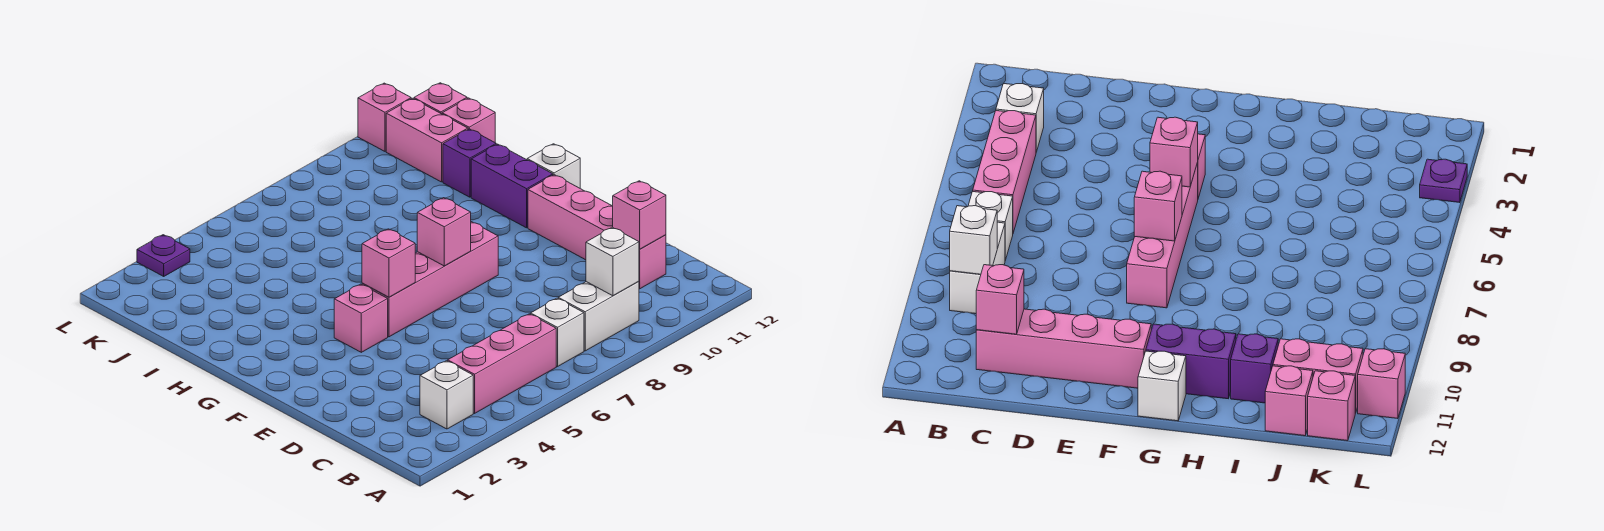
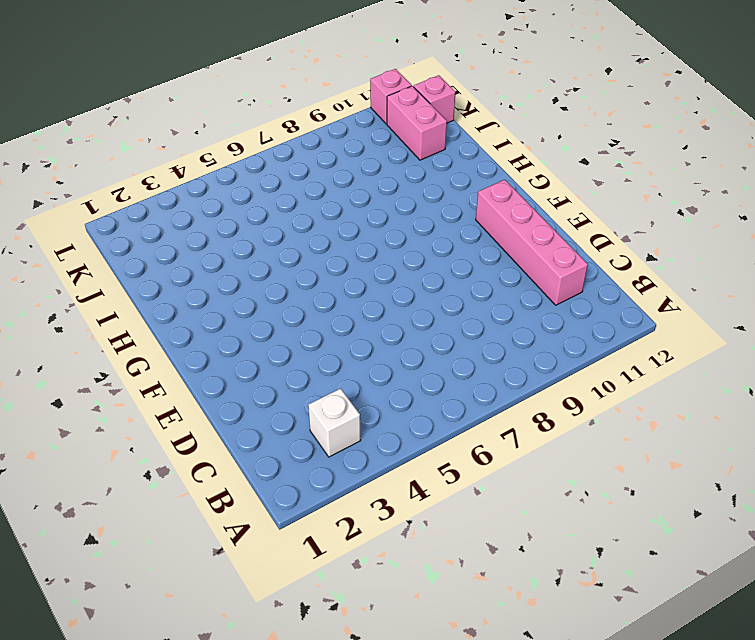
none -> pink brick B4:B6 level 1
none -> white brick B7 level 1
none -> white brick B8:B9 level 1

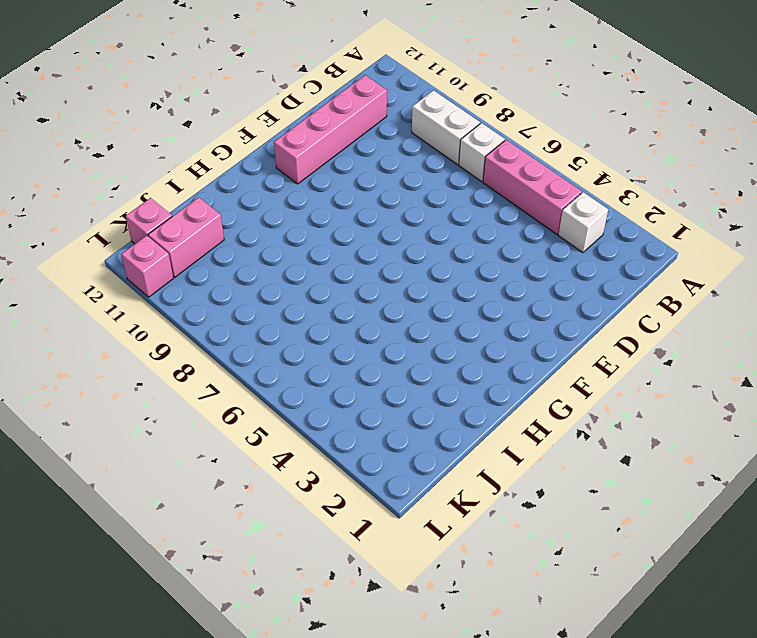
none -> pink brick F4 level 1
none -> pink brick F5:F8 level 1
none -> purple brick G11:H11 level 1

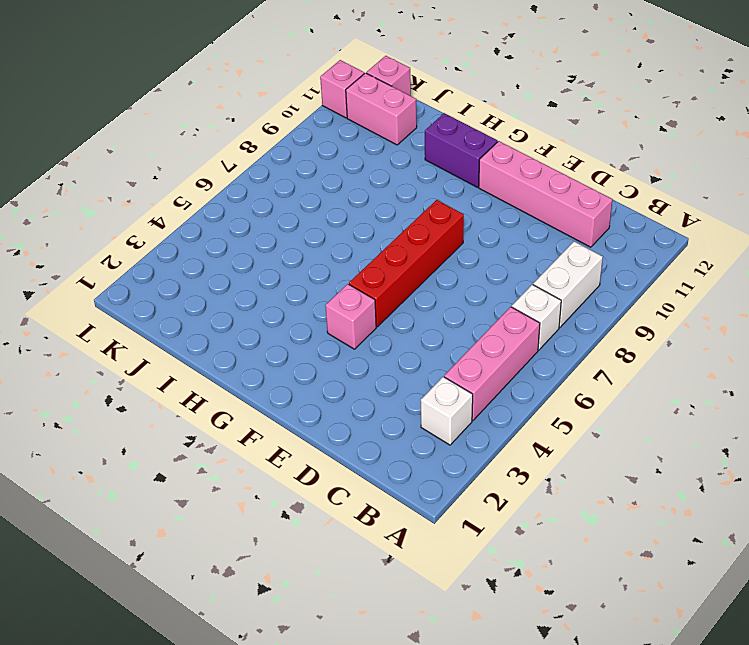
red brick F5:F8 level 1 -> pink brick F5:F8 level 1
none -> white brick G12 level 1
none -> purple brick I11 level 1
none -> pink brick J12 level 1

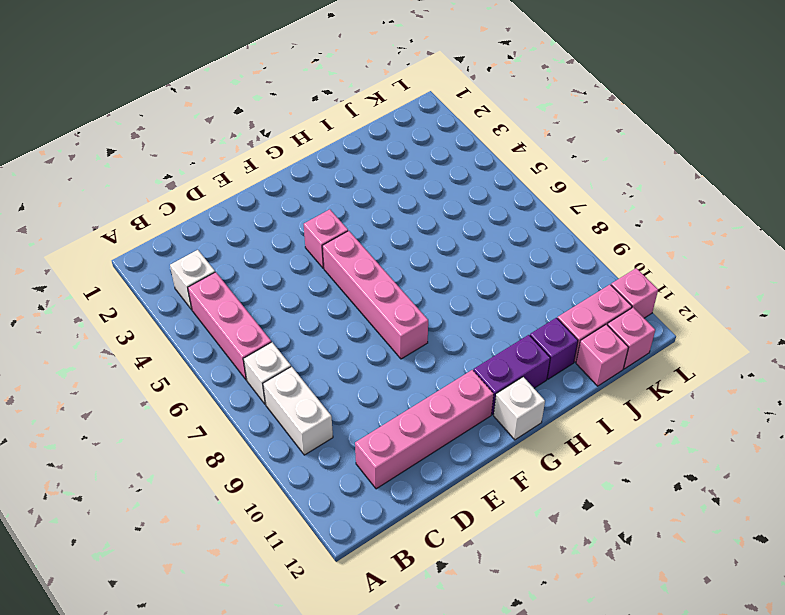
none -> purple plate L3 level 1
none -> white brick B9 level 2
none -> pink brick C11 level 2

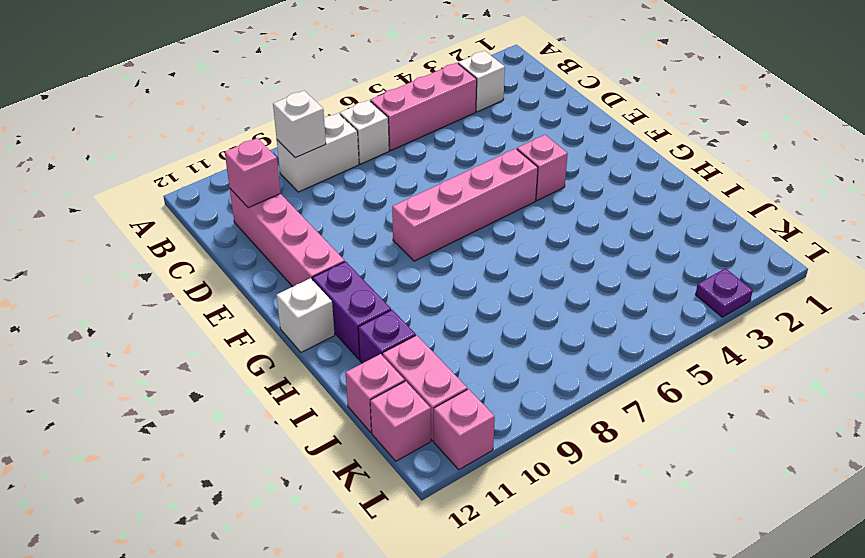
none -> pink brick F5 level 2
none -> pink brick F7 level 2

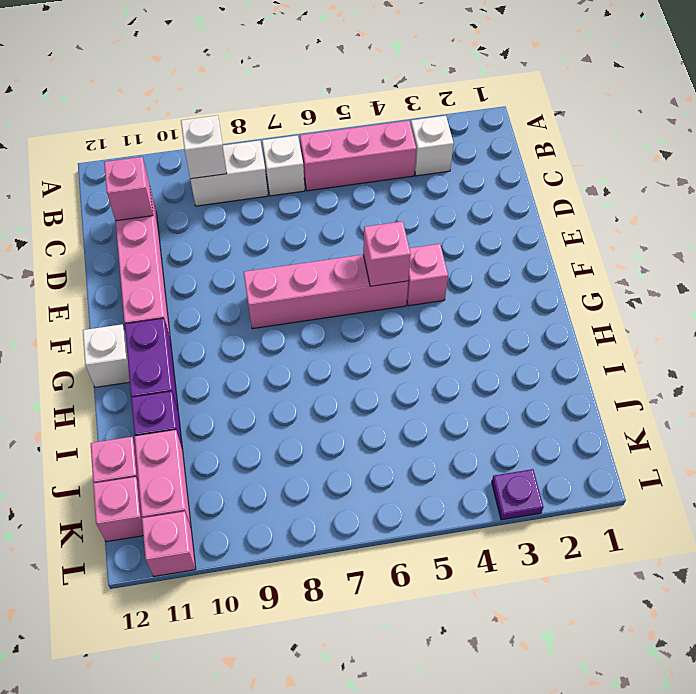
none -> pink brick F7 level 2

